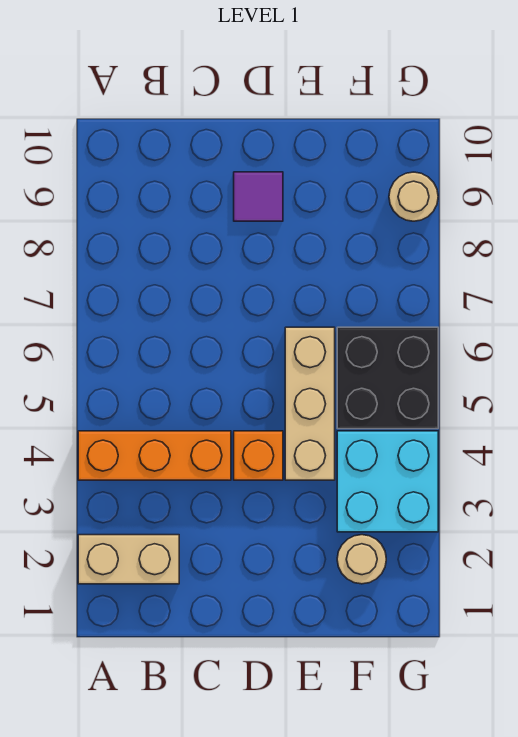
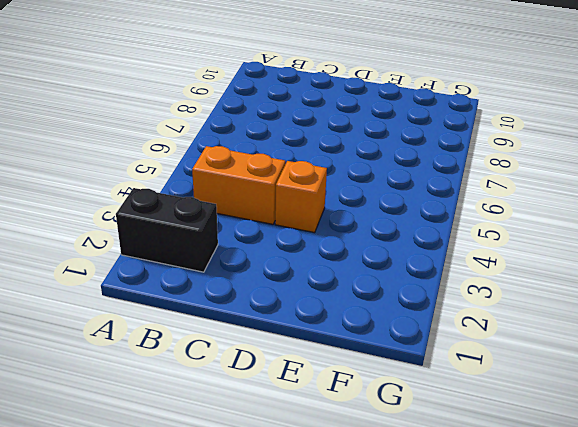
black brick A2:B2 level 1 -> tan brick A2:B2 level 1
orange brick B4:C4 level 1 -> orange brick A4:C4 level 1
none -> purple tile D9 level 1
none -> tan brick E4:E6 level 1

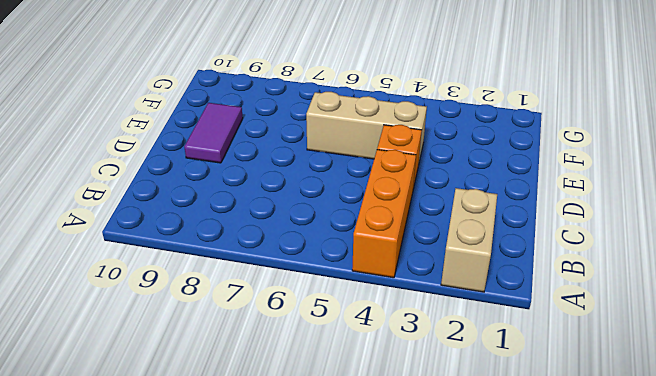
purple tile D9:E9 level 1 -> purple tile D9 level 1
none -> tan round brick F2 level 1
none -> cyan brick F3:G4 level 1

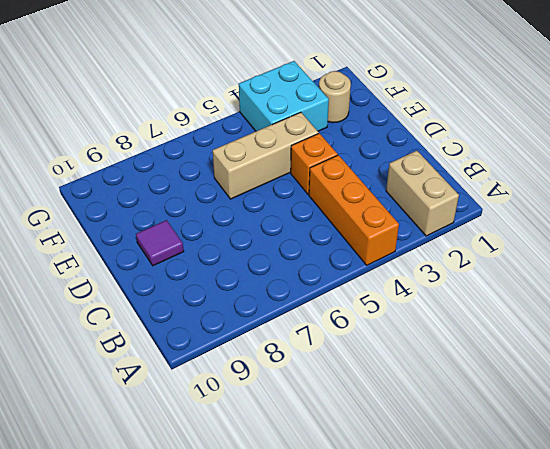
none -> black brick F5:G6 level 1
none -> tan round brick G9 level 1

